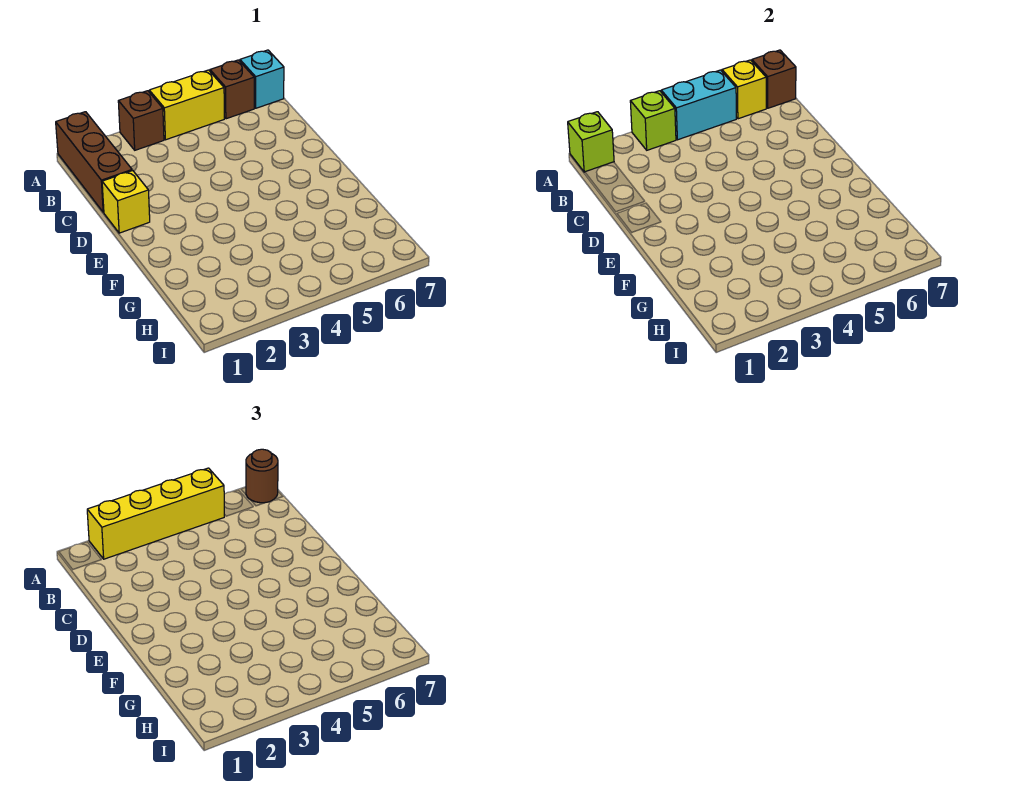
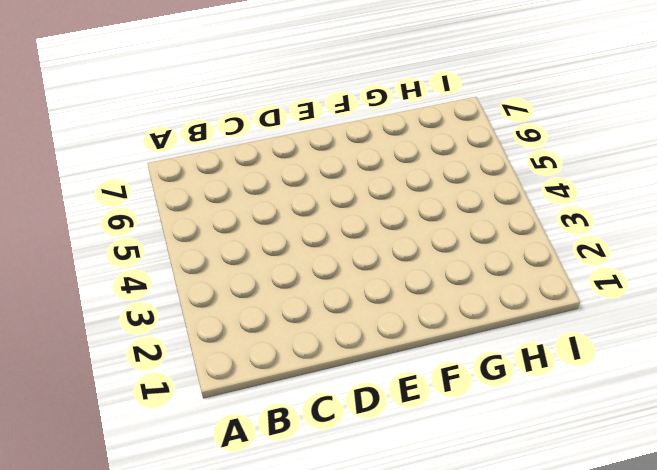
none -> brown brick A1:C1 level 1
none -> brown brick A3 level 1
none -> yellow brick A4:A5 level 1

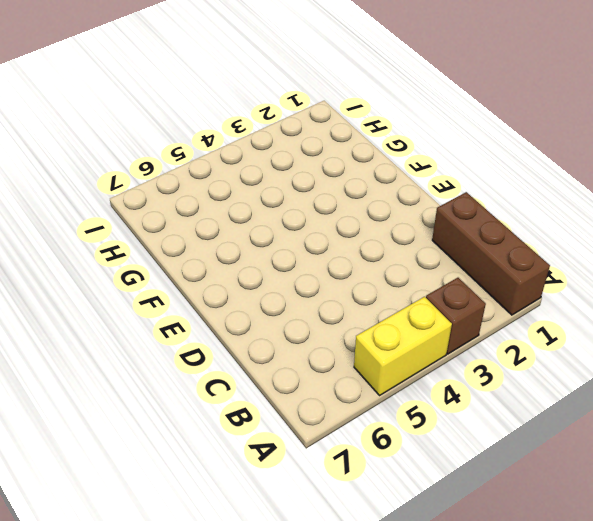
none -> brown brick A6 level 1
none -> cyan brick A7 level 1
none -> yellow brick D1 level 1

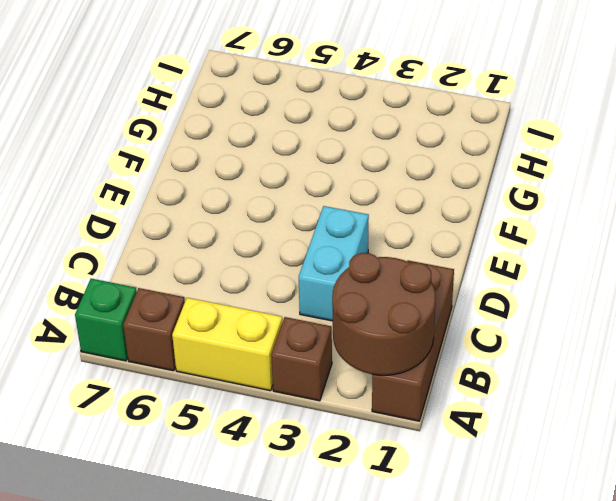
brown round brick A1:B2 level 2 -> lime brick A1 level 2
green brick A7 level 1 -> cyan brick A7 level 1
cyan brick C3:D3 level 1 -> cyan brick A4:A5 level 2
none -> yellow brick D1 level 1
none -> lime brick A3 level 2
none -> yellow brick A6 level 2

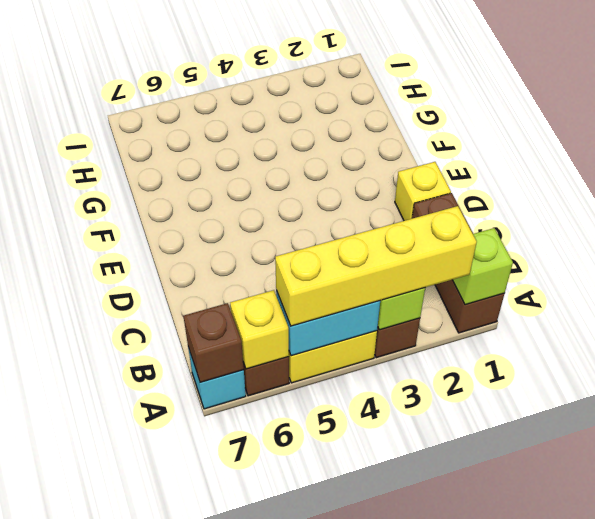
none -> brown round brick A7 level 3

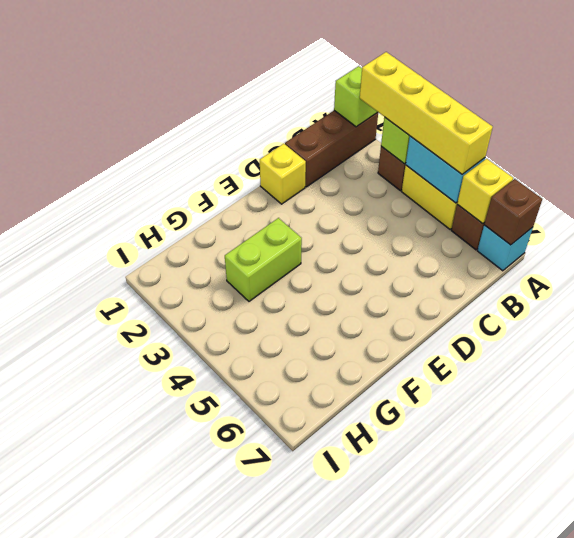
lime brick F3:G3 level 1 -> none
none -> brown round brick A7 level 3

